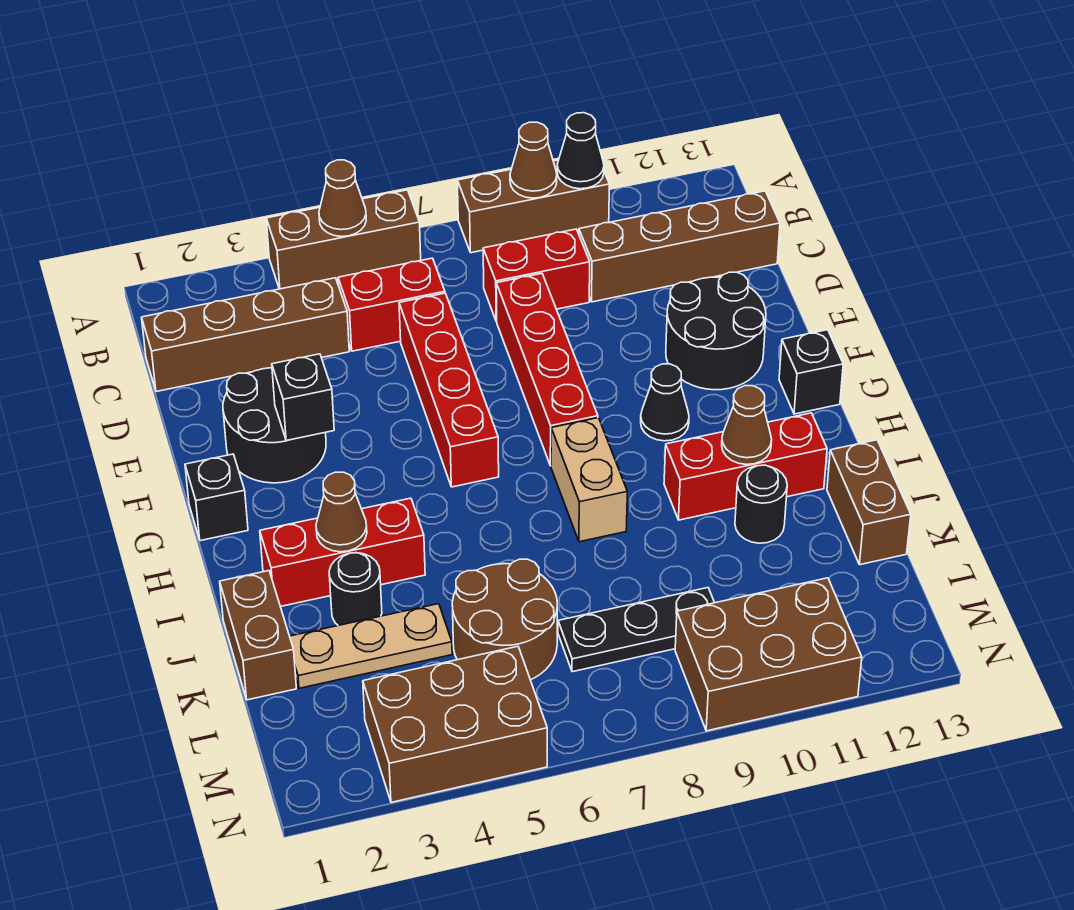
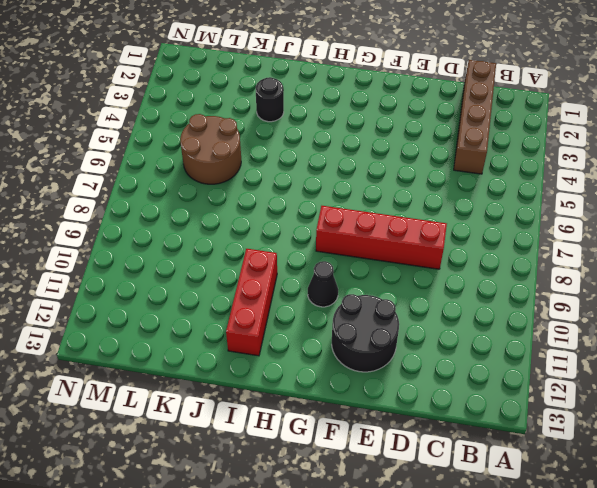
none -> brown brick A4:A6 level 1
none -> brown brick A8:A10 level 1
none -> red brick C5:C6 level 1
none -> red brick C8:C9 level 1

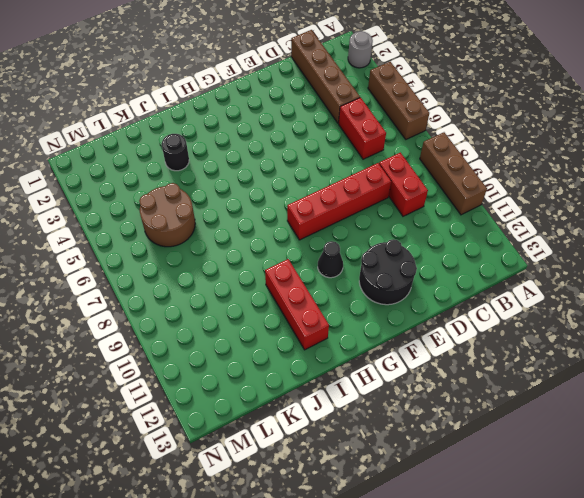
grey round brick A2 level 1 -> none
none -> brown brick C10:C13 level 1
none -> red brick D6:G6 level 1
none -> black round brick E2:F3 level 1
none -> black brick G1 level 1

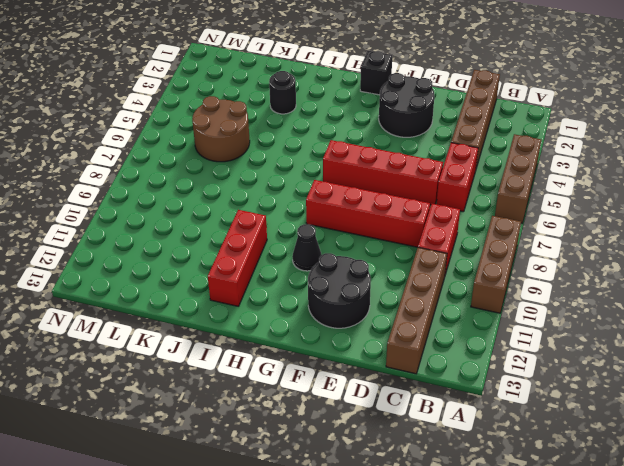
none -> black brick G13 level 1
none -> tan brick H8:I8 level 1
none -> red brick I2:I4 level 1
none -> brown brick J1:K1 level 1

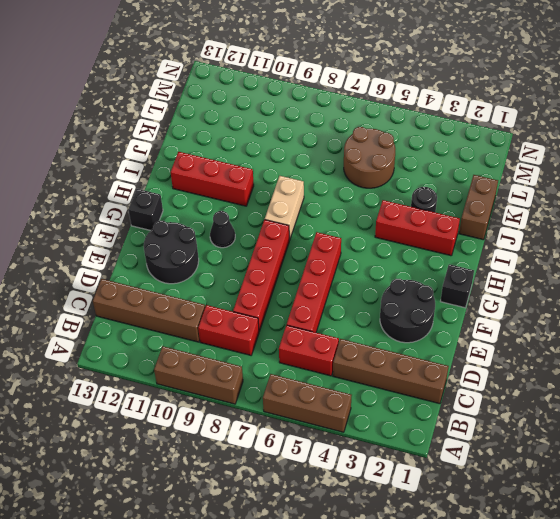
none -> black round brick J11 level 1
none -> brown brick J13:K13 level 1
none -> tan plate K2:K4 level 1
none -> black plate L7:L9 level 1

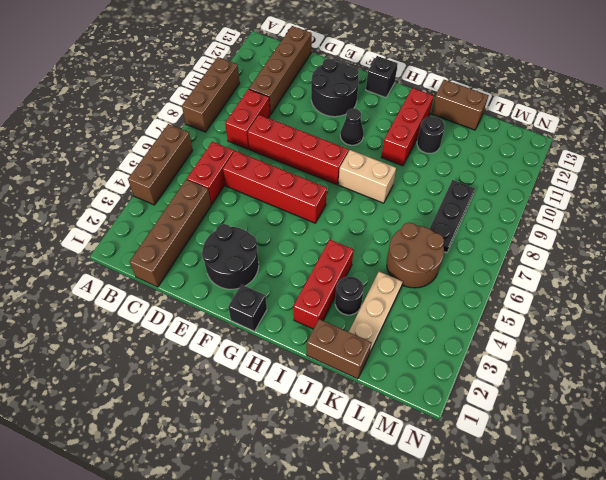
none -> brown brick M3:N5 level 1
none -> brown brick M9:N11 level 1
none -> brown cone A5 level 2
none -> brown cone A9 level 2

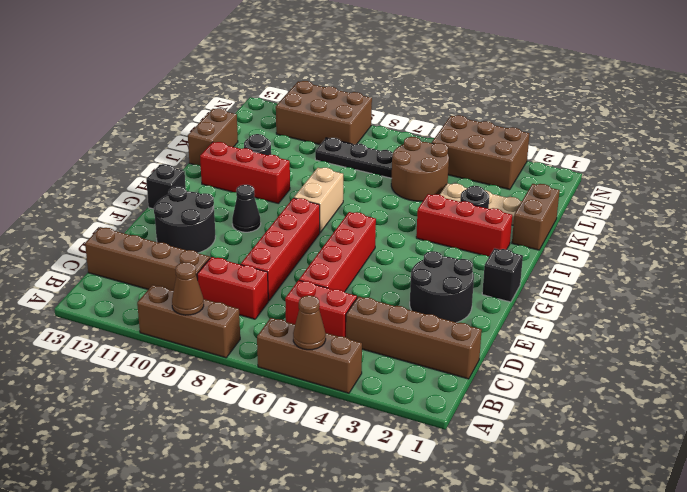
none -> black cone A10 level 2
none -> black brick F3 level 2
none -> brown cone I3 level 2
none -> brown cone I11 level 2

